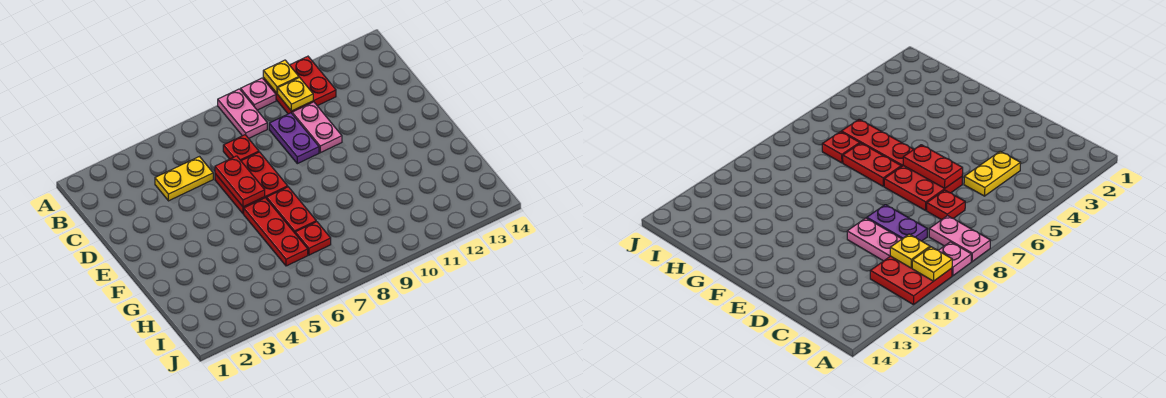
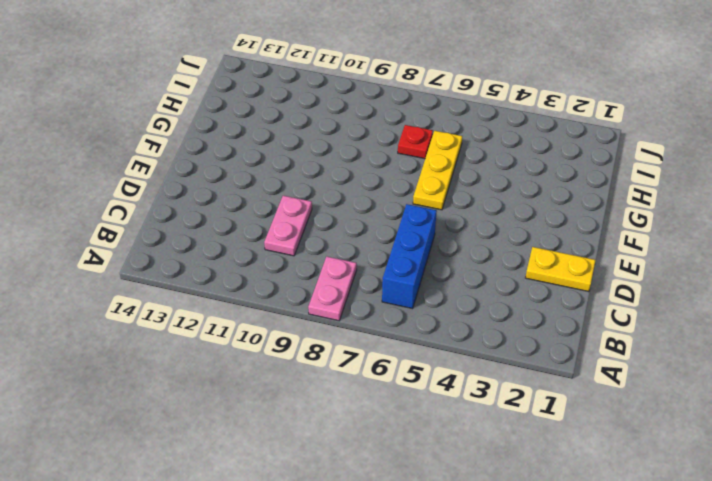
blue brick B6:D6 level 1 -> red plate D6:E7 level 1
yellow plate D1:D2 level 1 -> yellow plate C4:C5 level 1
yellow plate F6:H6 level 1 -> red plate F6:H6 level 1
none -> pink plate A9 level 1
none -> red plate A10:B11 level 1
none -> red plate C7 level 1

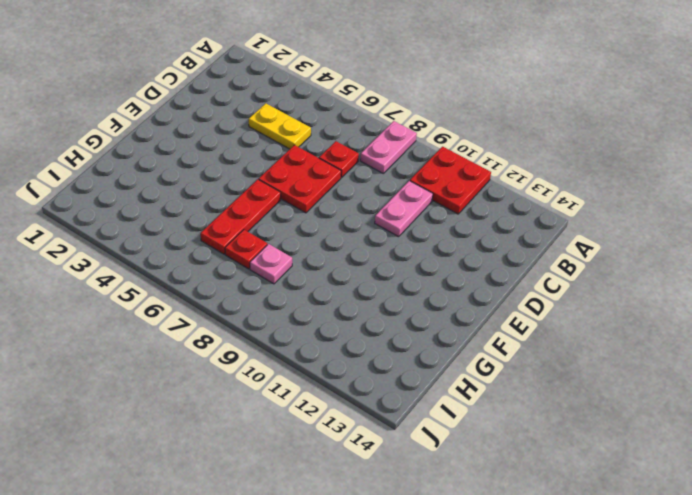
pink plate H8 level 1 -> pink plate A9 level 1
none -> purple plate C9:D9 level 1
none -> red plate F7:G7 level 1
none -> yellow plate A10 level 2

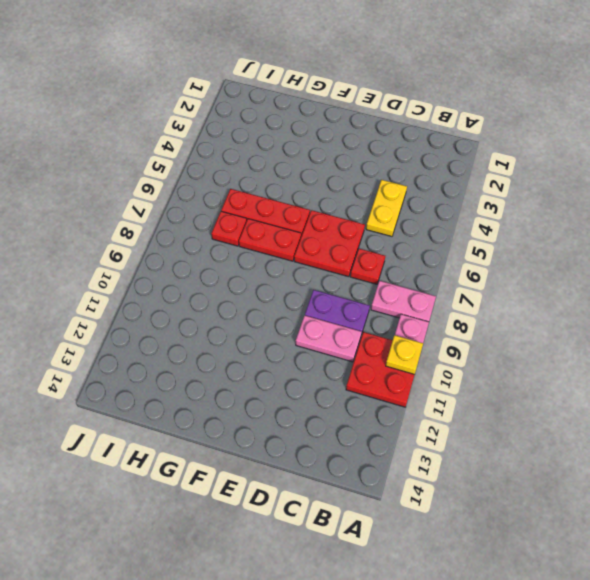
none -> yellow plate B10 level 2
none -> red plate D6:E6 level 2

